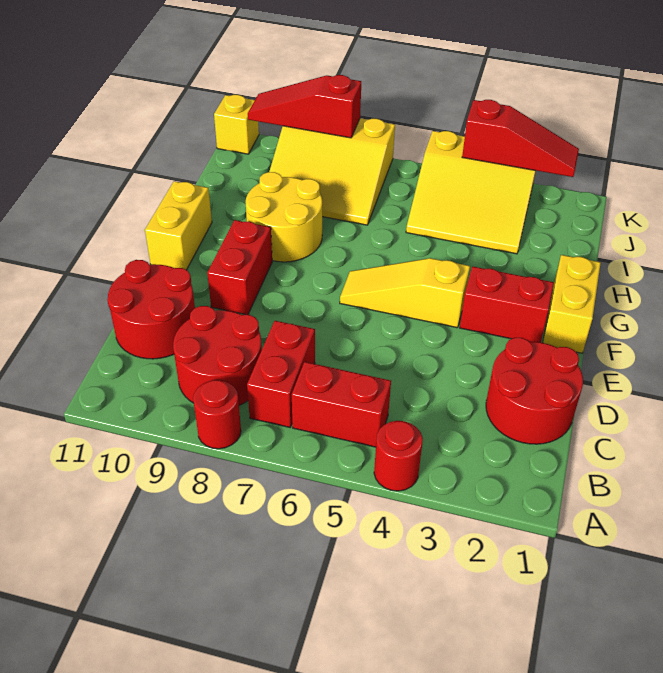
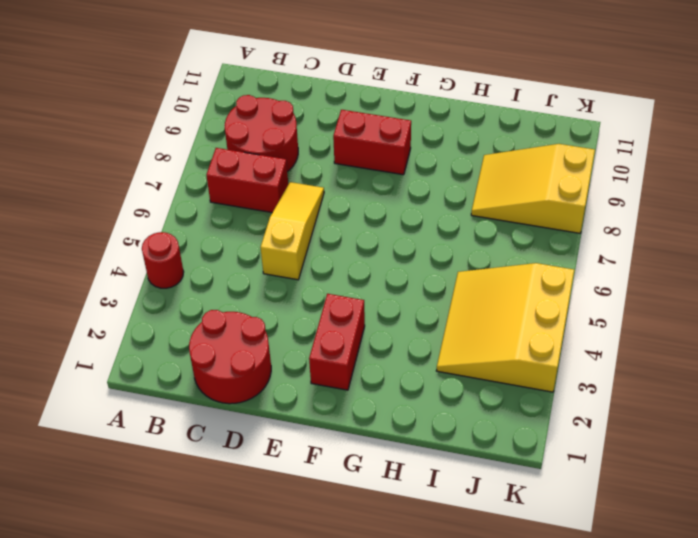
yellow slope D5:D7 level 1 top 5 -> yellow slope F4:F6 level 1 top 4
yellow slope I8:K9 level 1 top K -> yellow slope I7:K9 level 1 top K
none -> red round brick A8 level 1
none -> red brick B5:B6 level 1
none -> red round brick C10:D11 level 1

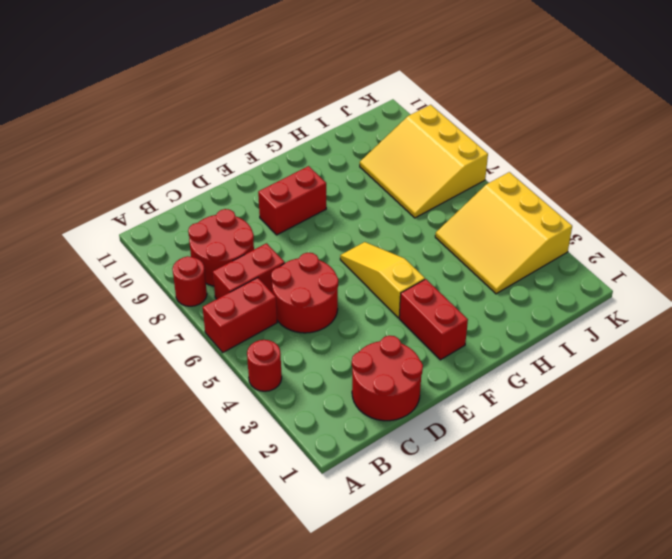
red brick A6:B6 level 1 -> red brick B5:B6 level 1
red round brick C5:D6 level 1 -> red round brick C10:D11 level 1
none -> yellow brick F1:G1 level 1
none -> yellow brick F11:G11 level 1
none -> yellow round brick G8:H9 level 1

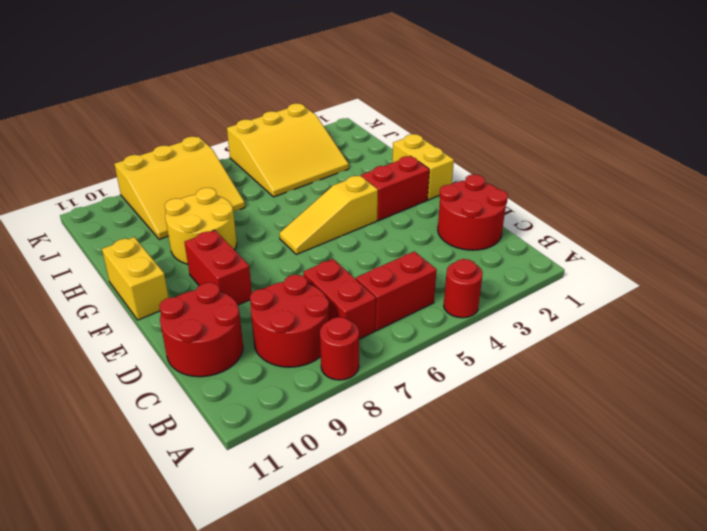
none -> yellow brick K11 level 1
none -> red slope K2:K4 level 2 top 4
none -> red slope K8:K10 level 2 top 8

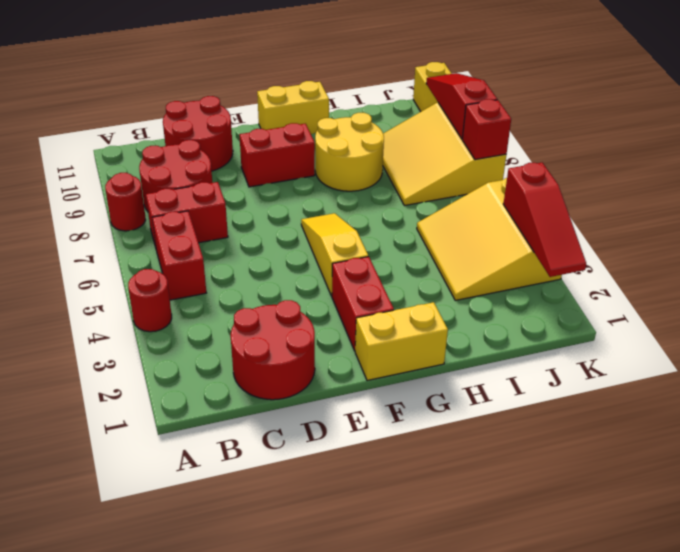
red brick K7 level 2 -> none

